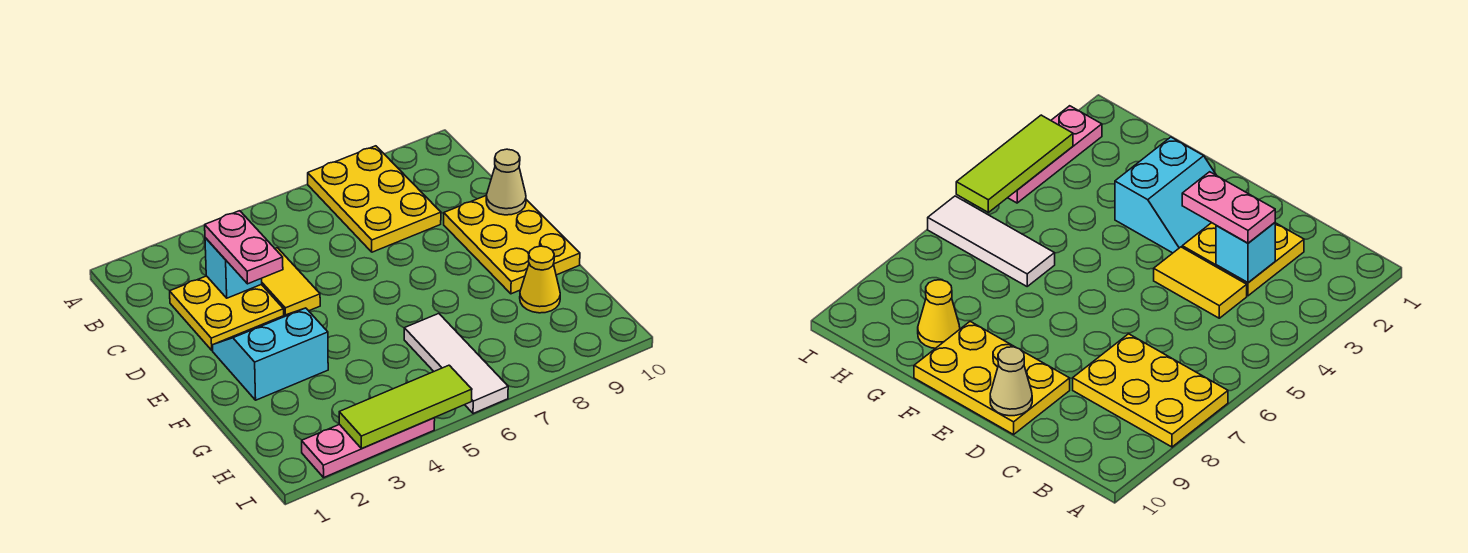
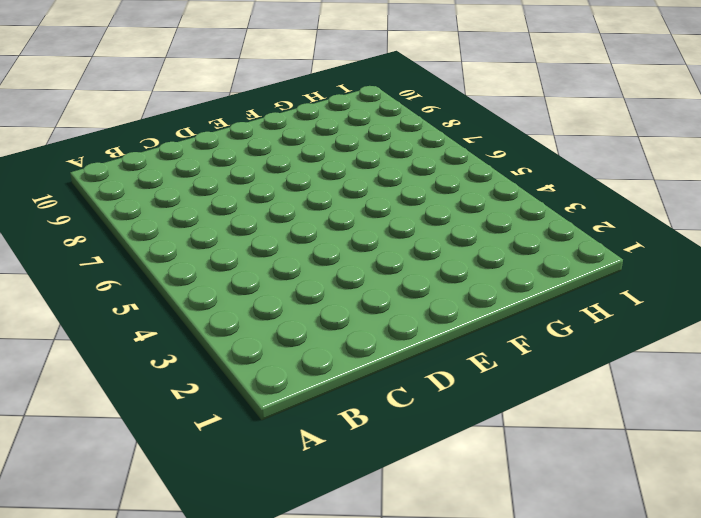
none -> yellow plate A7:C8 level 1
none -> yellow plate C2:D3 level 1
none -> yellow tile C4:D4 level 1

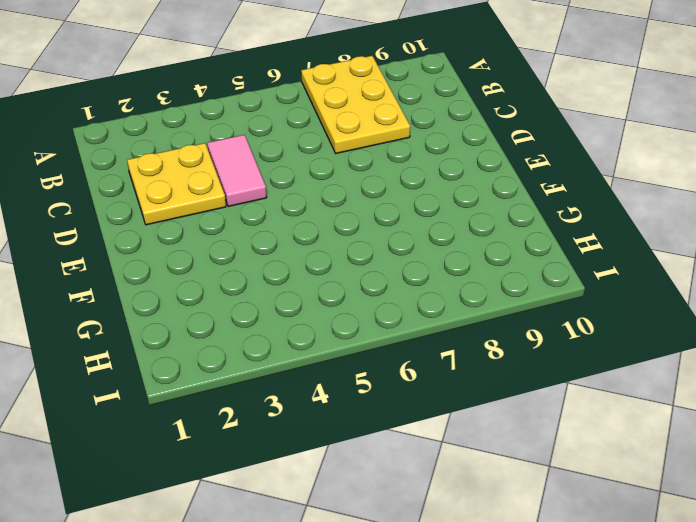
pink tile C4:D4 level 1 -> yellow tile C4:D4 level 1
none -> yellow plate D9:F10 level 1
none -> cyan slope E2:F3 level 1 top F
none -> white tile G6:I6 level 1

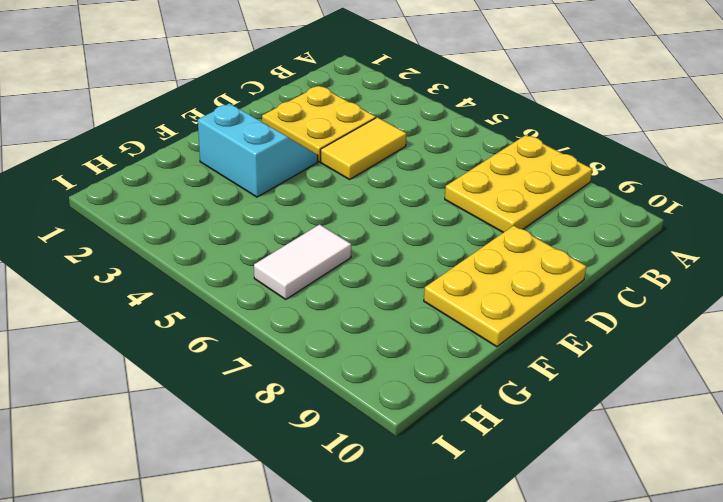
white tile G6:H6 level 1 -> white tile G6:I6 level 1
none -> yellow cone G9 level 1
none -> pink plate I2:I4 level 1
none -> cyan brick C3 level 2

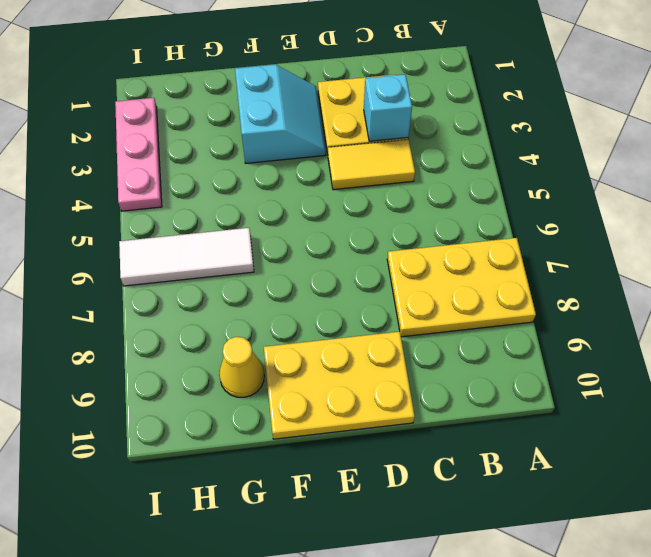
none -> tan cone D10 level 2
none -> lime tile I3:I5 level 2
none -> pink plate C3:D3 level 3

